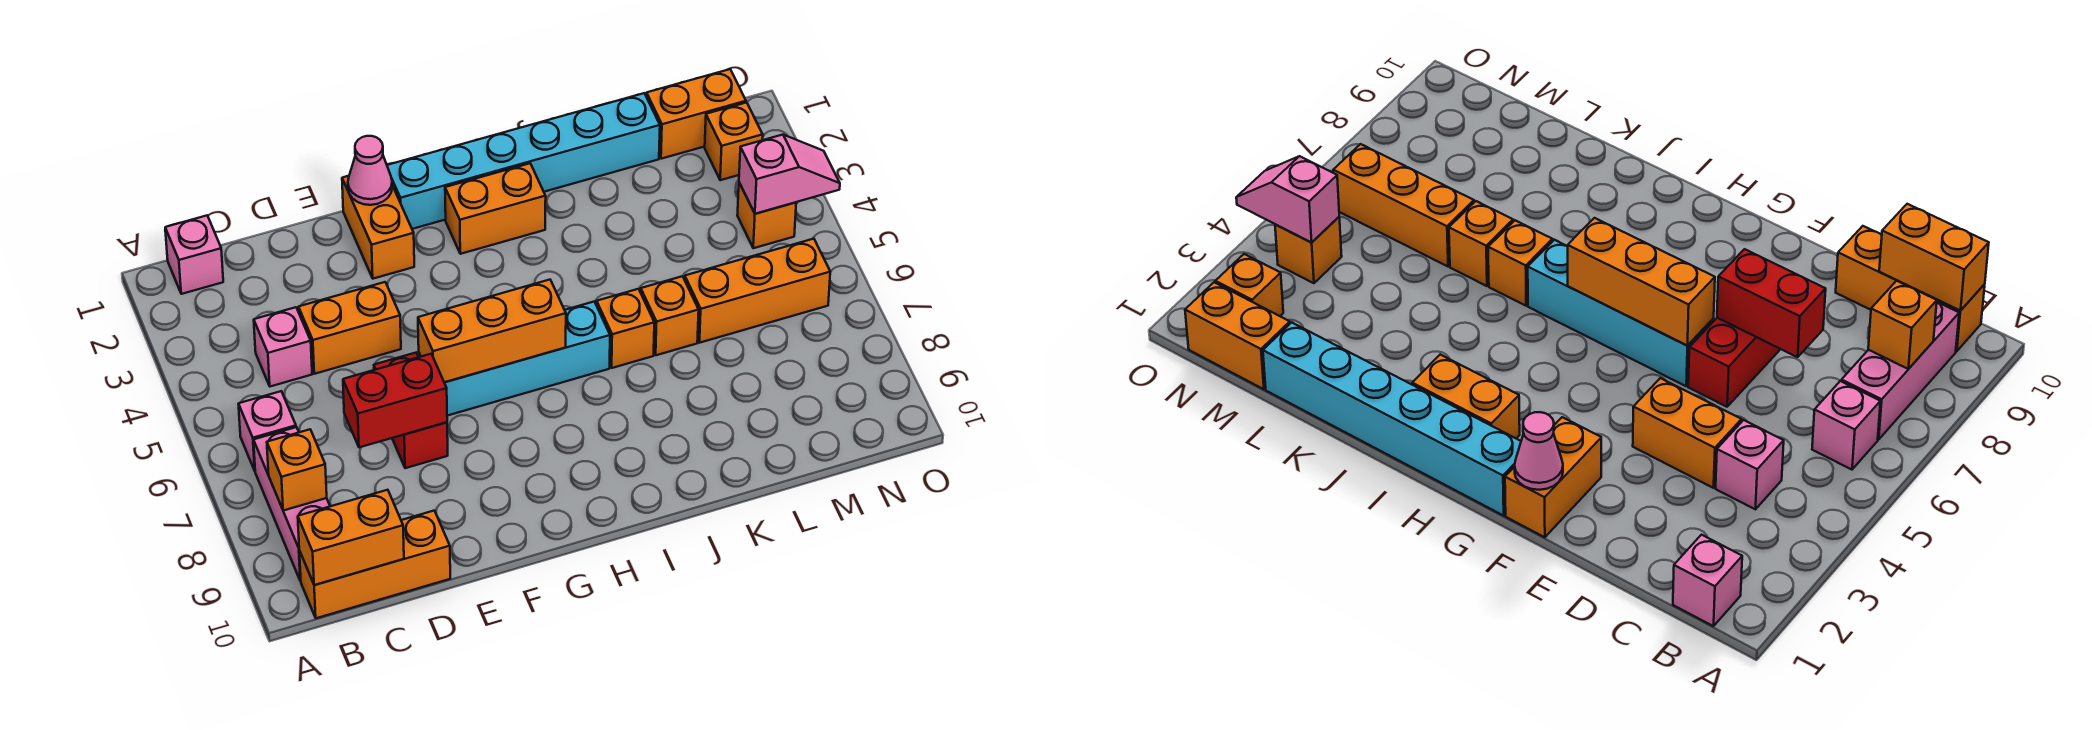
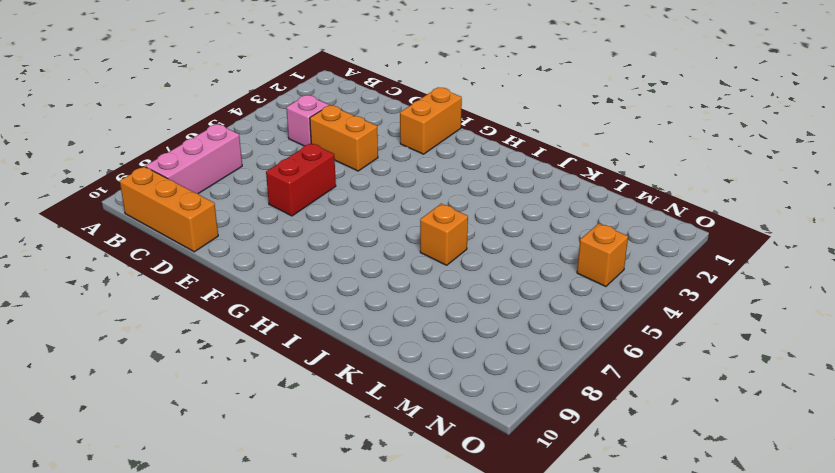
none -> pink brick B1 level 1
none -> pink brick B6 level 1
none -> cyan brick F6:I6 level 1

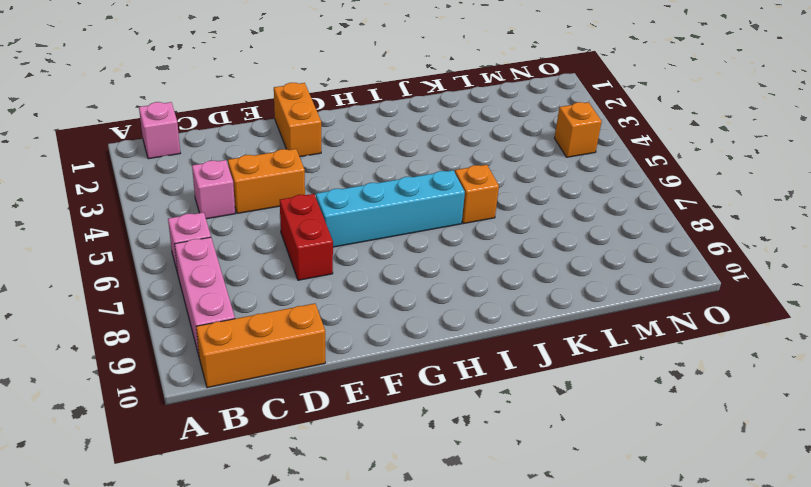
none -> cyan brick G1:L1 level 1
none -> orange brick H2:I2 level 1
none -> orange brick K6 level 1

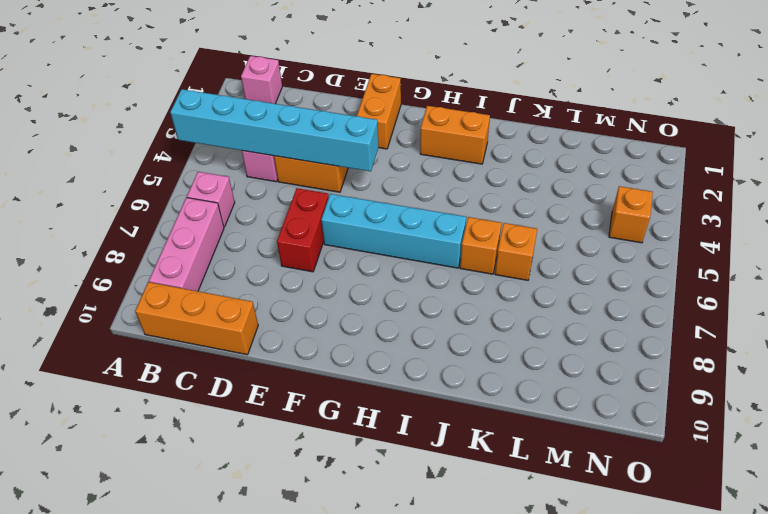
cyan brick A4:F4 level 2 -> cyan brick G1:L1 level 1
none -> orange brick L6:N6 level 1
none -> orange brick M1:N1 level 1
none -> orange brick N2 level 1

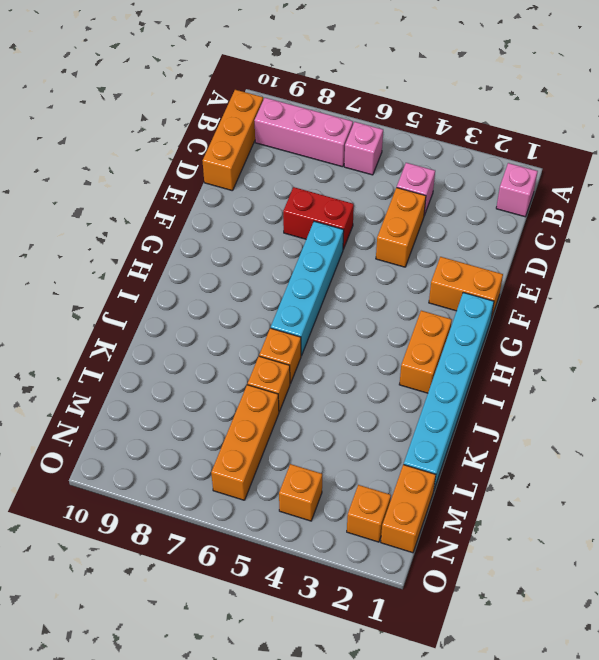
none -> orange brick B8 level 2
none -> orange brick B10:C10 level 2
none -> red brick D7:E7 level 2

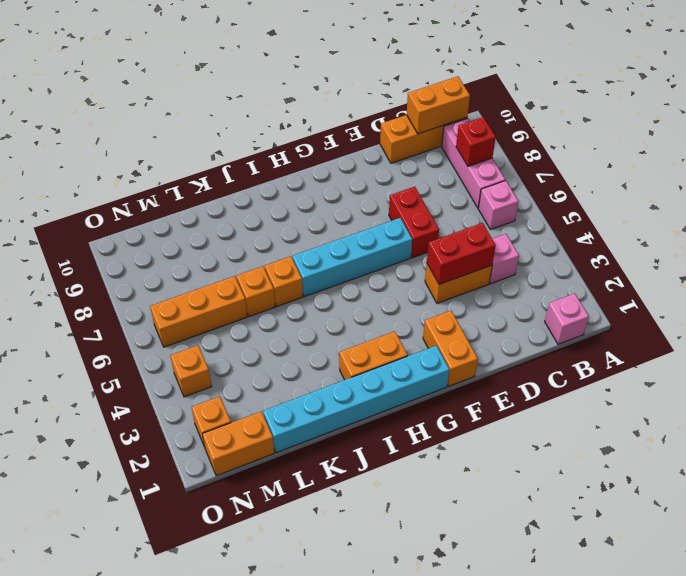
red brick B8 level 2 -> orange brick B8 level 2
red brick D4:E4 level 2 -> red brick D7:E7 level 2
none -> pink cone F1 level 2
none -> orange brick F6:H6 level 2
none -> pink slope N4:O4 level 2 top N

